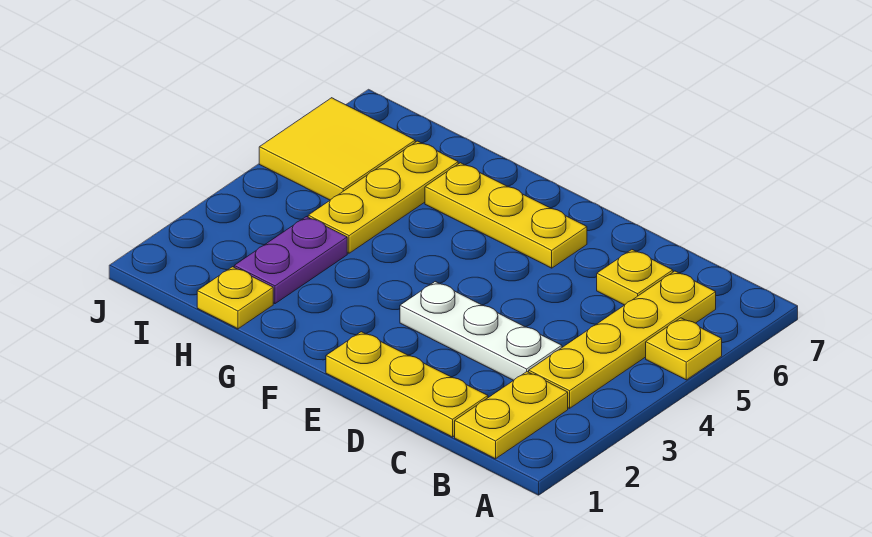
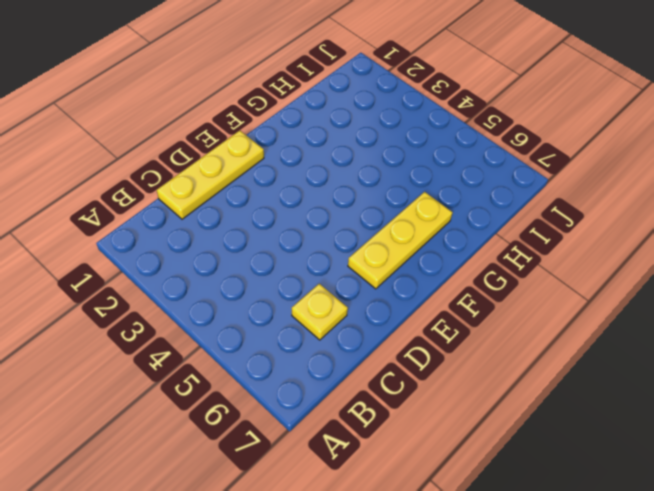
none -> yellow plate A5 level 1
none -> yellow plate B1:B2 level 1

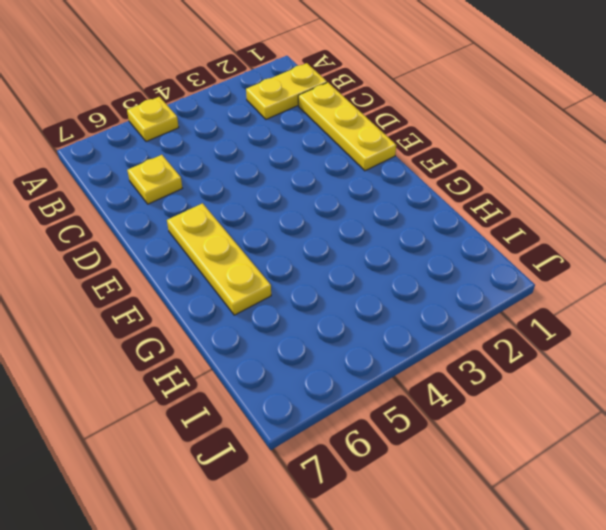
none -> yellow plate B3:B6 level 1
none -> white plate C3:E3 level 1

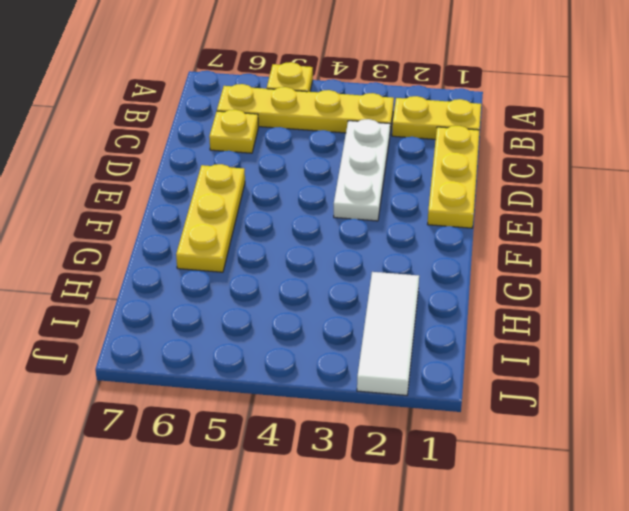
white tile H2:J2 level 1 -> purple plate H2:H3 level 1
none -> yellow plate H1 level 1
none -> yellow plate H4:H6 level 1

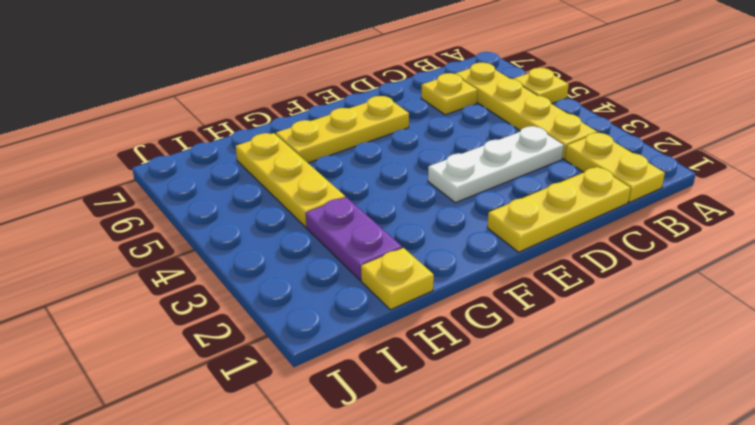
none -> yellow tile I5:J6 level 1

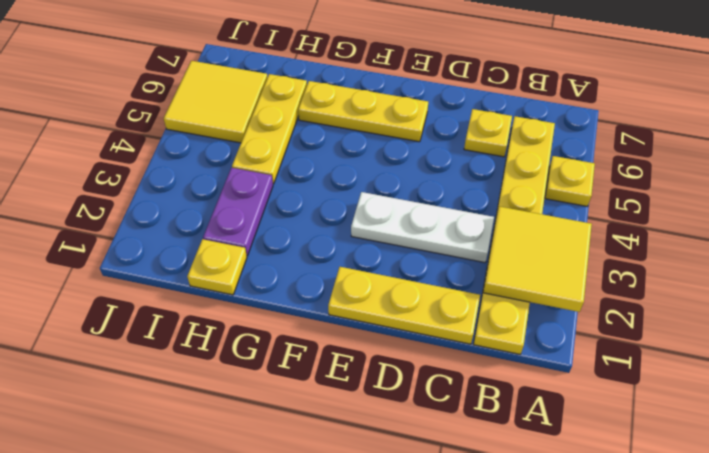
yellow tile A2:B3 level 2 -> none

